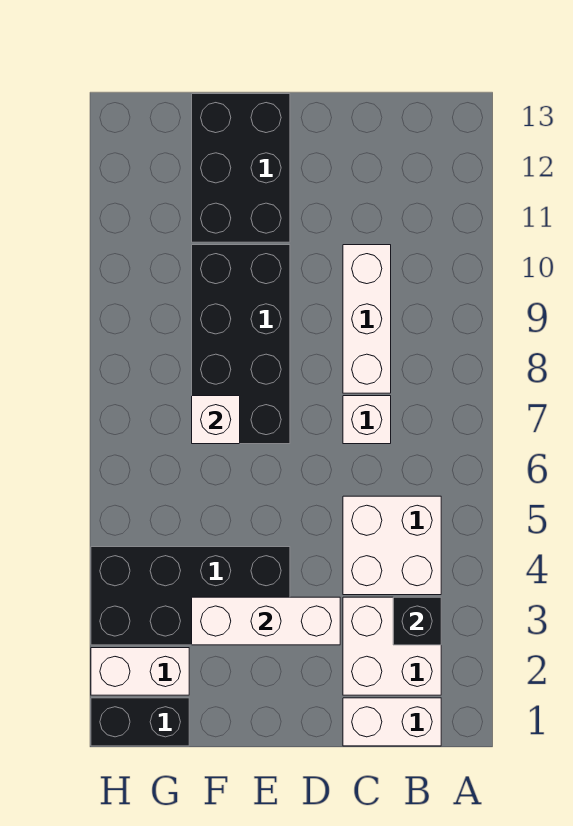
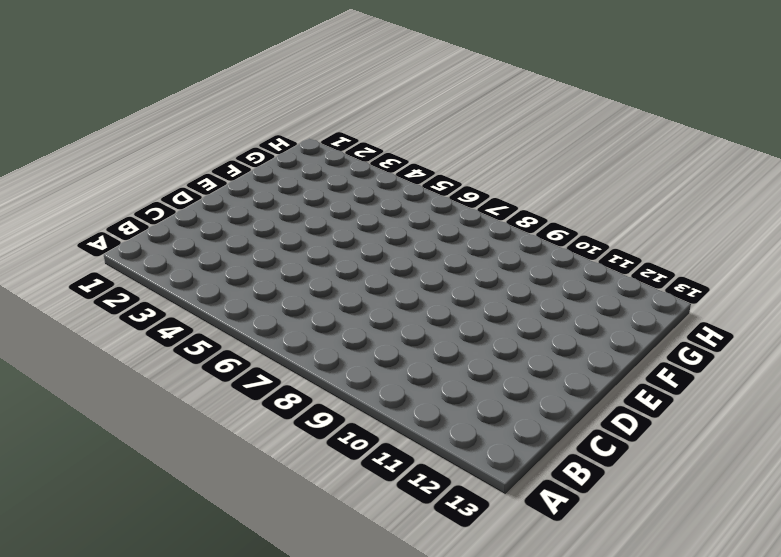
none -> white brick B1:C1 level 1
none -> white brick B2:C3 level 1
none -> white brick B4:C5 level 1

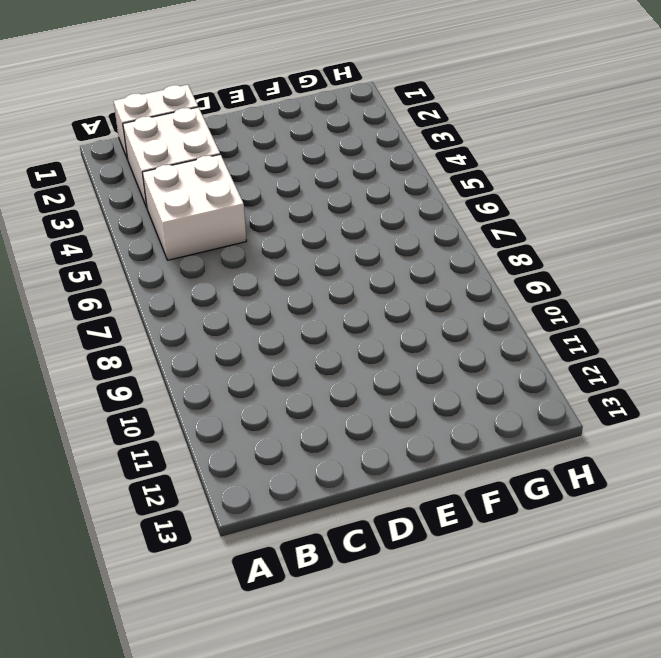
none -> white brick C7 level 1
none -> white brick C8:C10 level 1
none -> black brick E3:H4 level 1

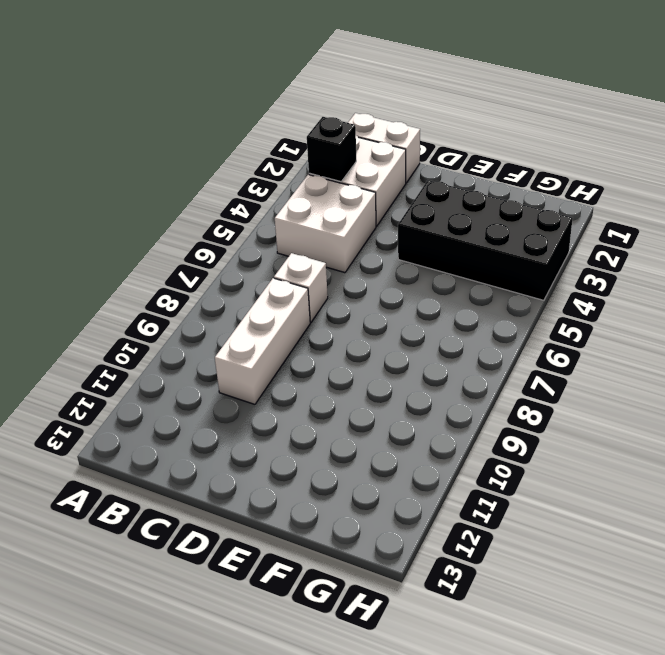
none -> black brick E7:F10 level 1
none -> black brick E11:F13 level 1
none -> black brick G1:H1 level 1

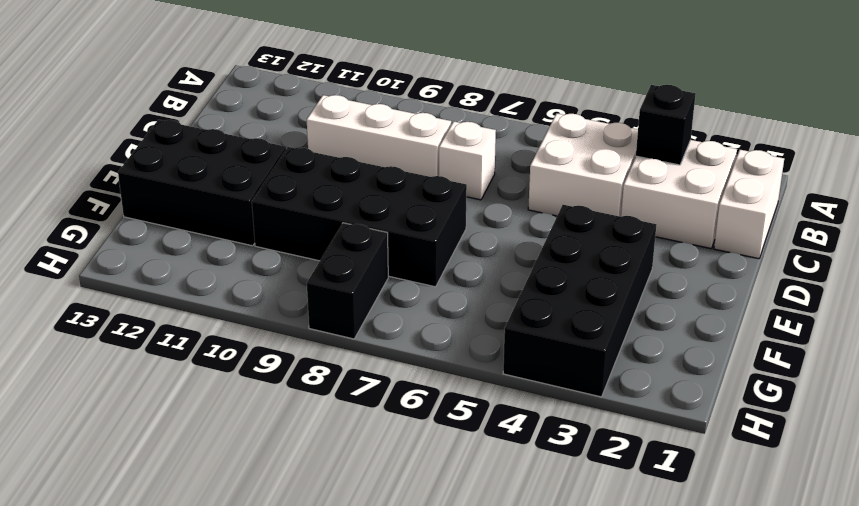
black brick G8:H8 level 1 -> black brick G1:H1 level 1
none -> white brick G2:H2 level 1
none -> white brick D3:F3 level 2
none -> white brick F7 level 2

